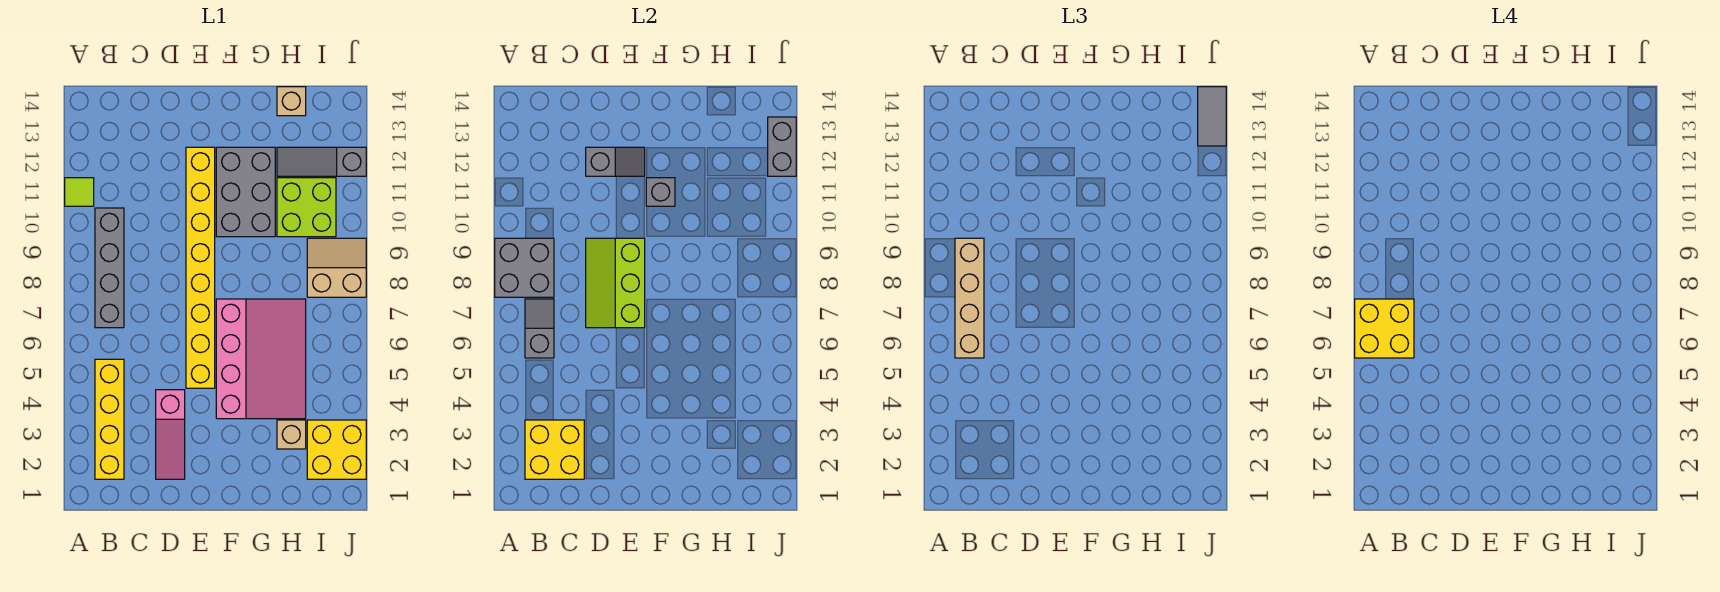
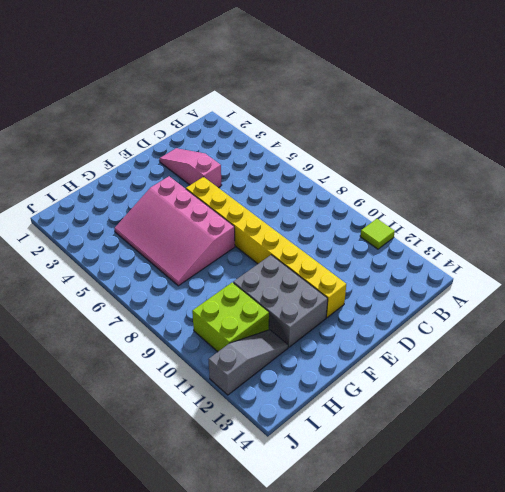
none -> yellow brick B2:B5 level 1
none -> grey brick B7:B10 level 1
none -> tan brick H3 level 1

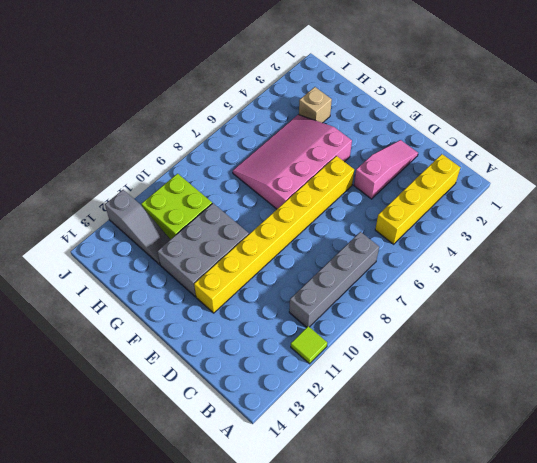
none -> tan brick H14 level 1
none -> yellow brick I2:J3 level 1
none -> tan slope I8:J9 level 1 top 8

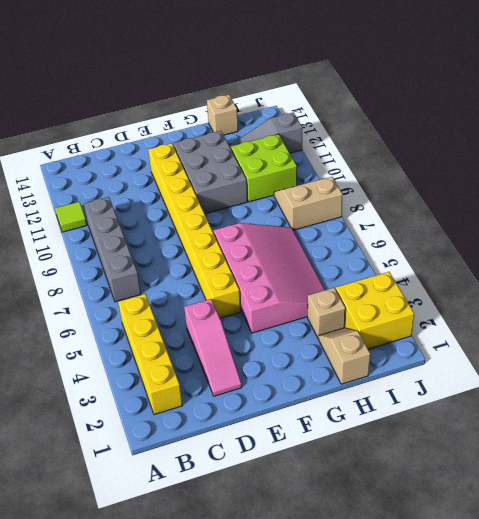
tan slope H1:H2 level 1 top 1 -> none
none -> grey brick A8:B9 level 2
none -> yellow brick B2:C3 level 2
none -> grey slope B6:B7 level 2 top 6

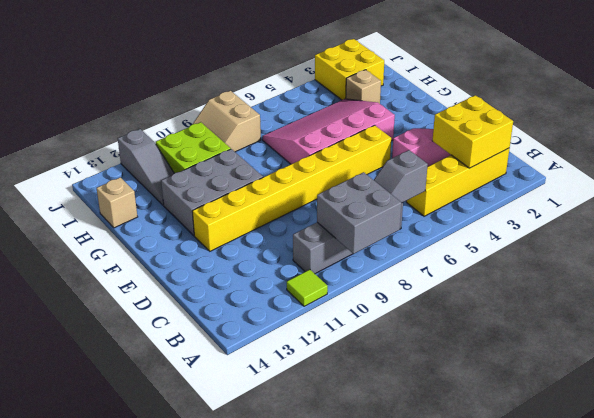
none -> lime slope D7:E9 level 2 top E
none -> grey slope D12:E12 level 2 top D
none -> grey brick F11 level 2

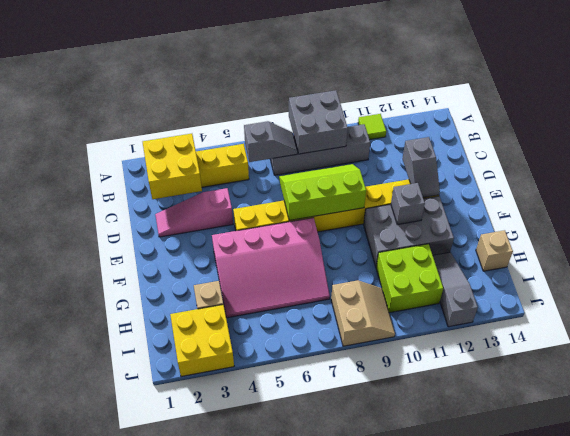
none -> grey brick J12:J13 level 2
none -> tan brick B6:B9 level 3
none -> grey tile J13:J14 level 3

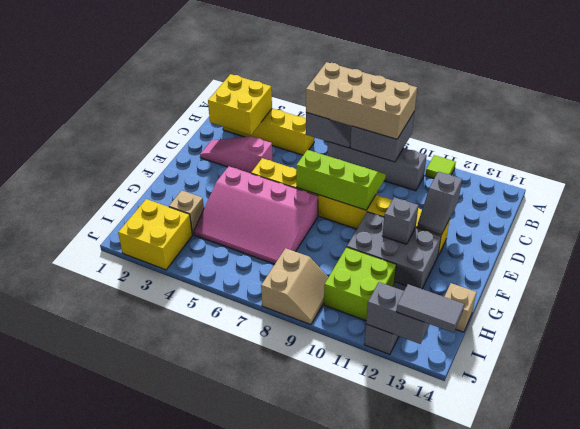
tan brick A6:B9 level 3 -> tan brick B6:B9 level 3
none -> yellow brick A6:B7 level 4

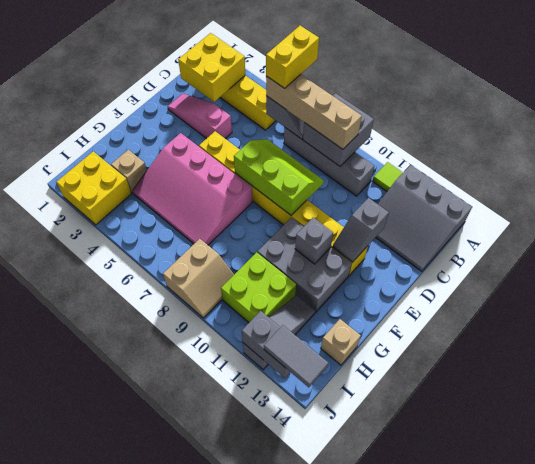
yellow brick A6:B6 level 4 -> yellow brick A6:B7 level 4
grey slope A12:C14 level 1 top A -> none

